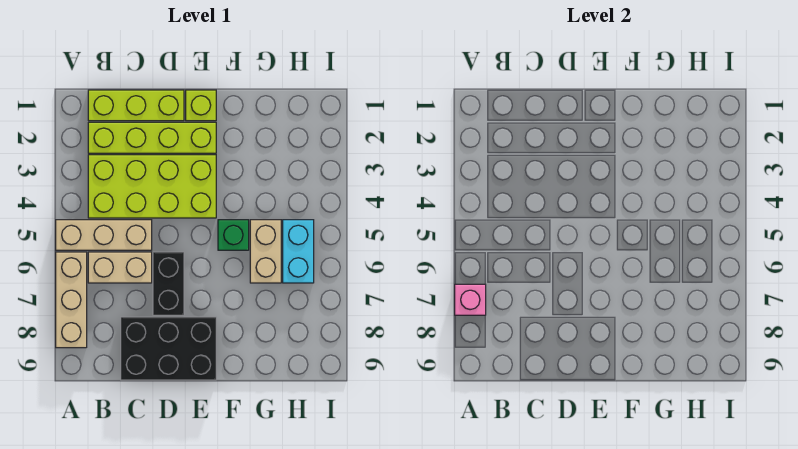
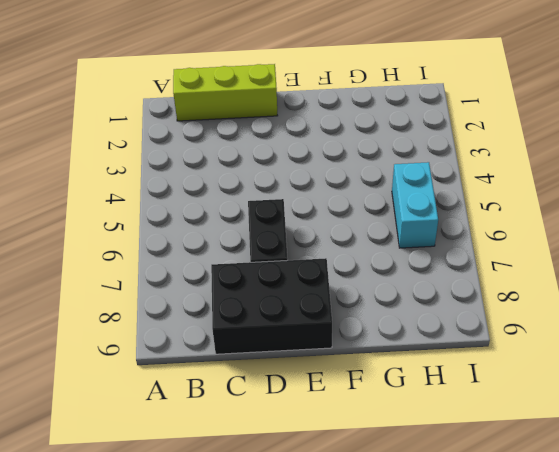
none -> tan brick A5:C5 level 1
none -> tan brick A6:A8 level 1
none -> lime brick B2:E2 level 1

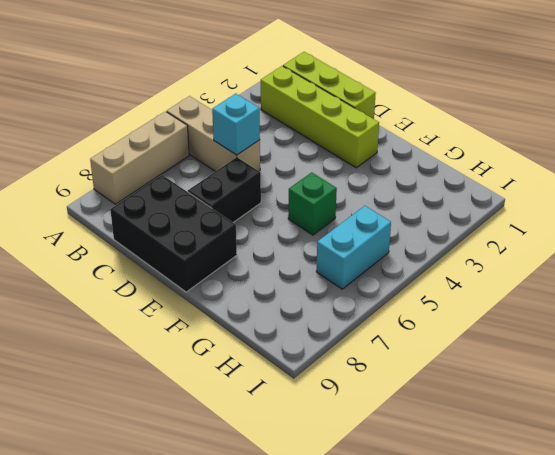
cyan brick C5 level 2 -> none
none -> lime brick B3:E4 level 1
none -> tan brick B6:C6 level 1
none -> lime brick E1 level 1

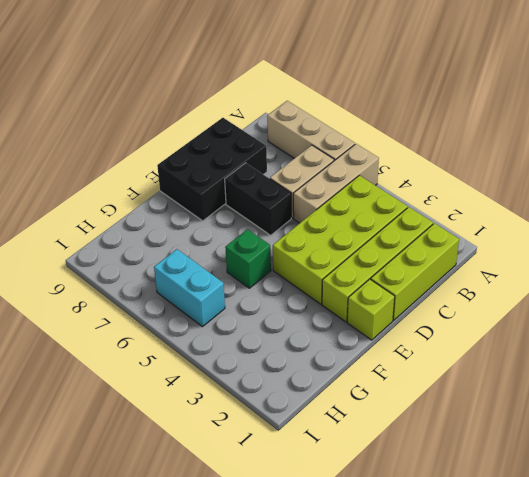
none -> tan brick G5:G6 level 1
none -> pink brick A7 level 2

